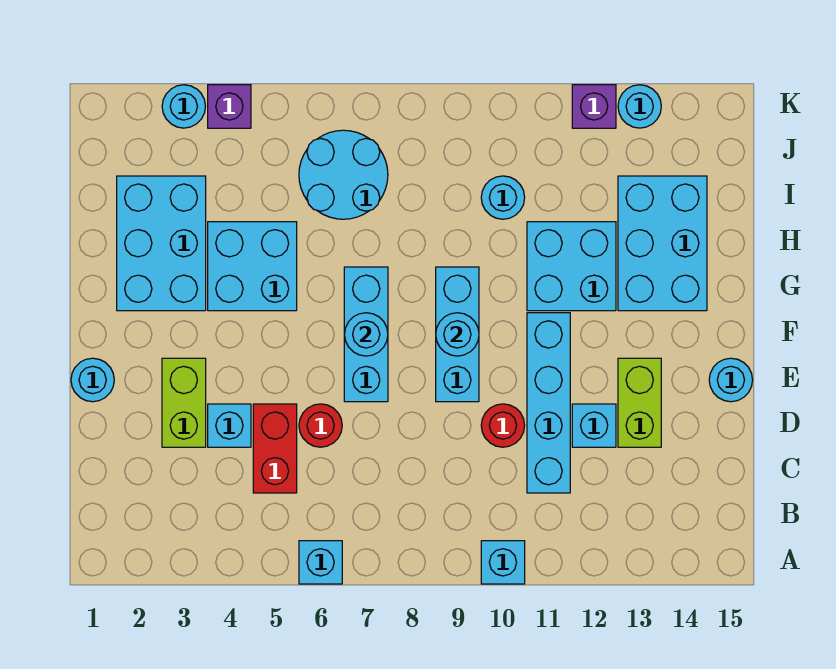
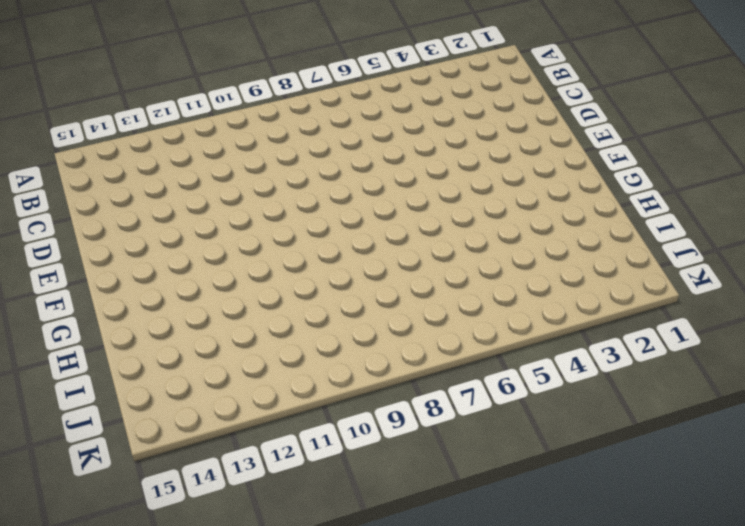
none -> cyan brick A6 level 1
none -> cyan brick A10 level 1
none -> red brick C5:D5 level 1

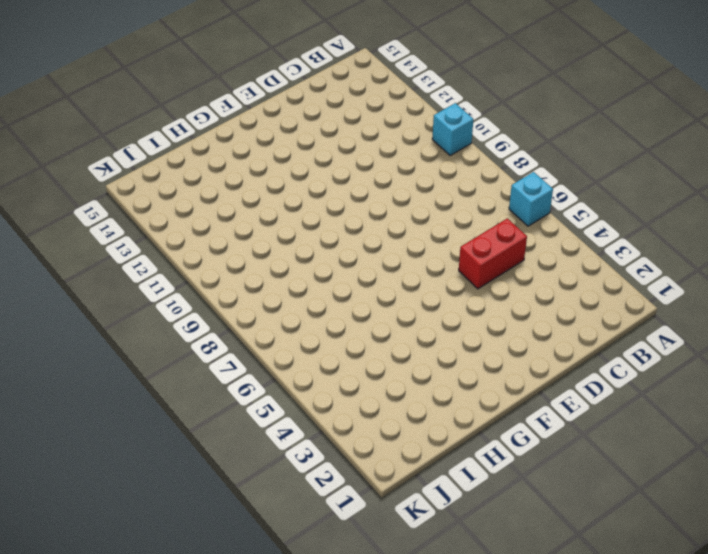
none -> cyan brick C11:F11 level 1
none -> lime brick D3:E3 level 1
none -> cyan brick D4 level 1

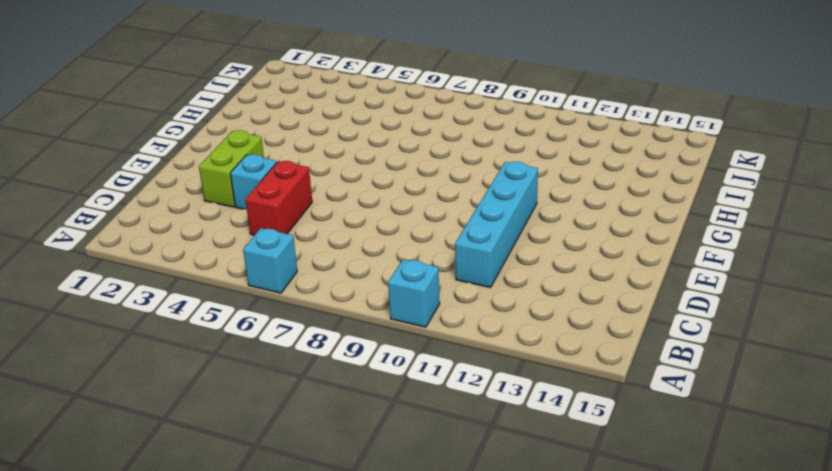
none -> red round brick D6 level 1
none -> red round brick D10 level 1
none -> cyan brick D12 level 1

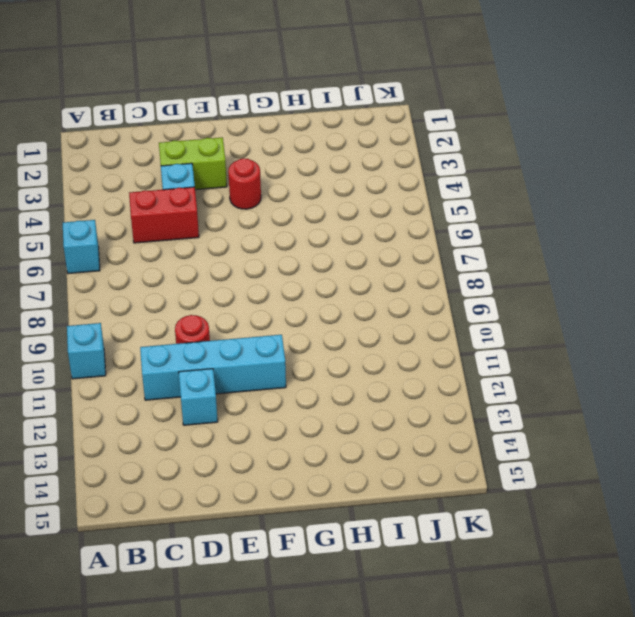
red round brick F4 level 1 -> red round brick D6 level 1
none -> lime brick D13:E13 level 1
none -> cyan round brick E1 level 1
none -> cyan brick E7:G7 level 1

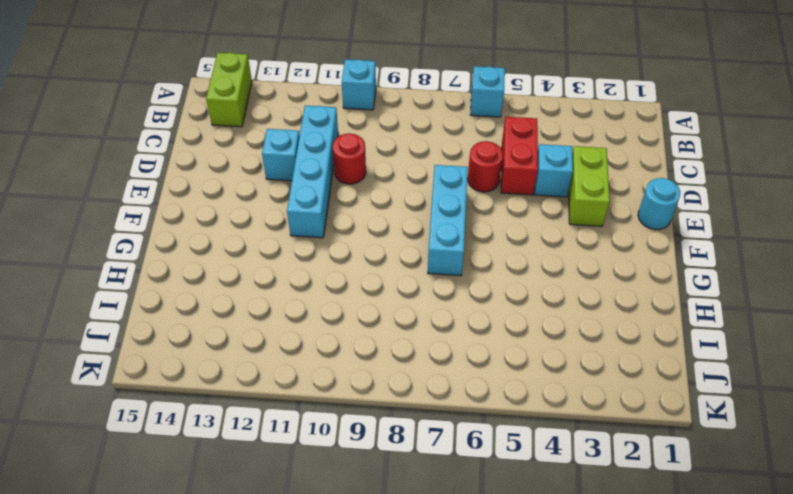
lime brick A14:B14 level 1 -> lime brick D13:E13 level 1
none -> cyan brick E9:G9 level 1
none -> cyan round brick E15 level 1
none -> cyan brick G2:I3 level 1

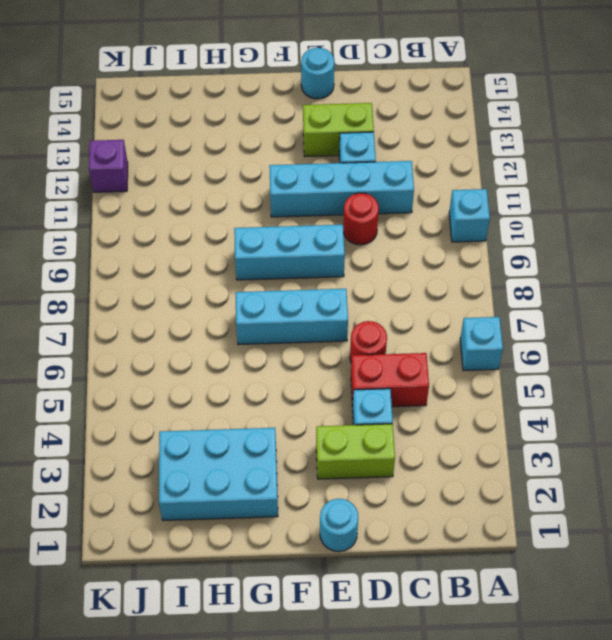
none -> cyan brick G4:H5 level 1
none -> cyan brick G11:H12 level 1
none -> cyan brick G13:I14 level 1

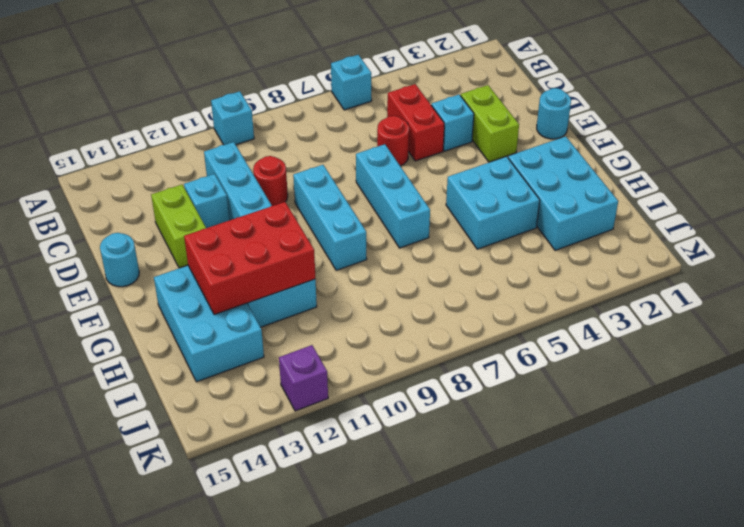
red brick G11:H13 level 2 -> none
none -> cyan round brick I6:J7 level 1
none -> cyan round brick I10 level 1
none -> cyan round brick K3 level 1

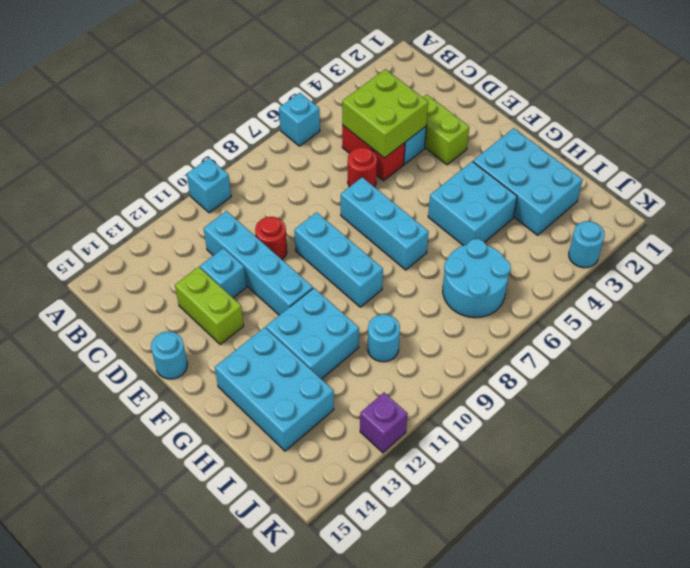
lime brick C4:D5 level 2 -> none
none -> cyan round brick E1 level 1
none -> purple brick K4 level 1
none -> cyan round brick K13 level 1

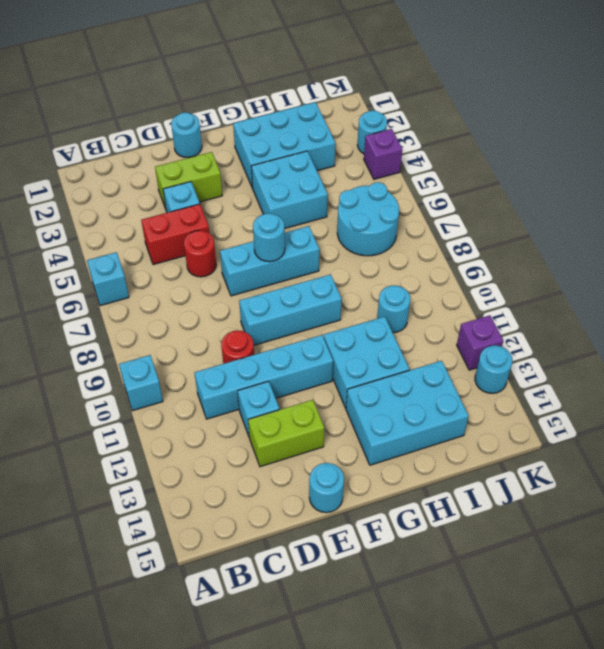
none -> cyan round brick F9 level 2

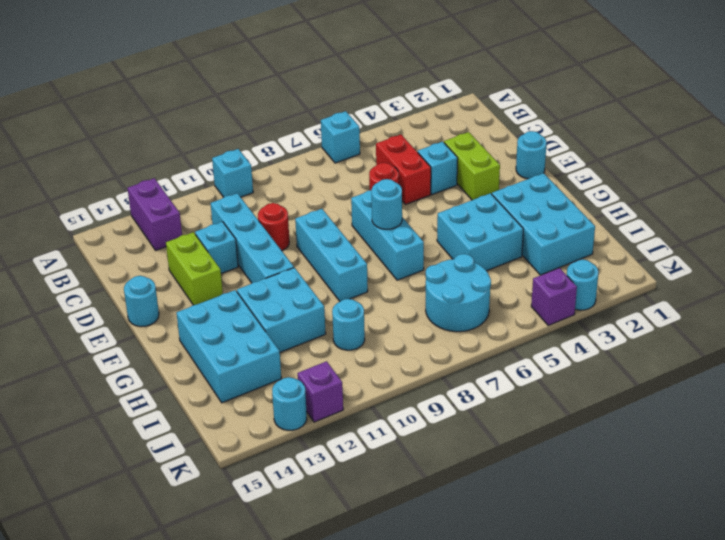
purple brick A13:B13 level 1 -> none
none -> cyan round brick F9 level 2

